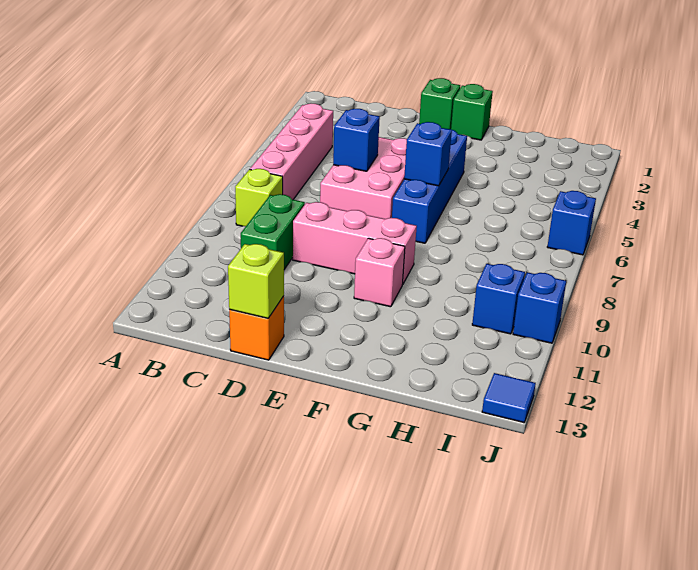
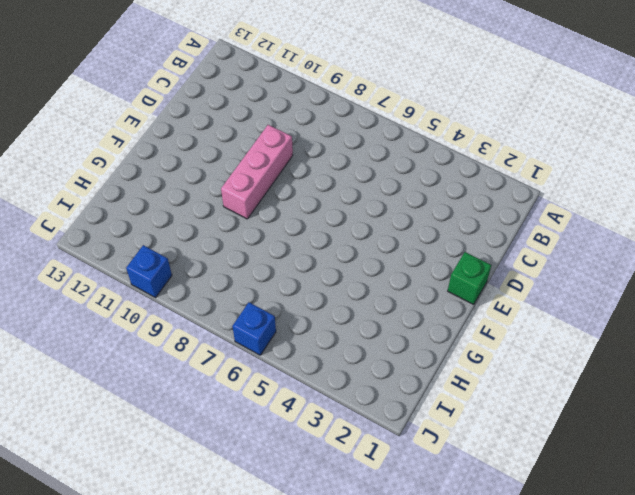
none -> pink brick B4:B7 level 1
none -> lime brick B8 level 1
none -> green brick C9:C10 level 1

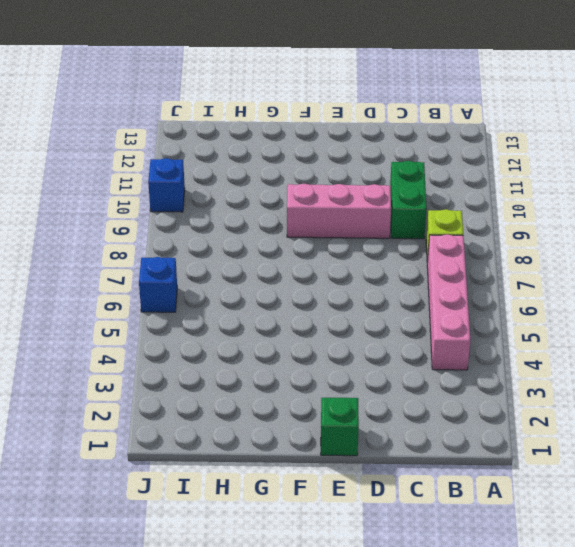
none -> pink brick D5:E7 level 1
none -> orange brick D13 level 1
none -> green brick F1 level 1

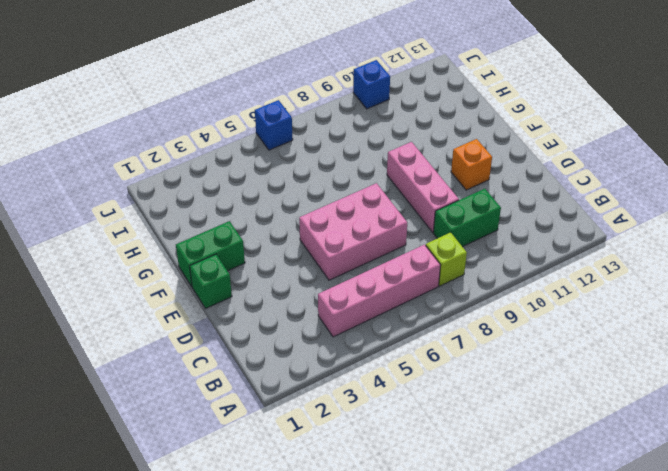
orange brick E11 level 1 -> orange brick D13 level 1
green brick F1:F2 level 1 -> green brick F1 level 1
none -> blue brick F4:F7 level 1
none -> pink brick F10 level 1
none -> blue brick I10 level 1

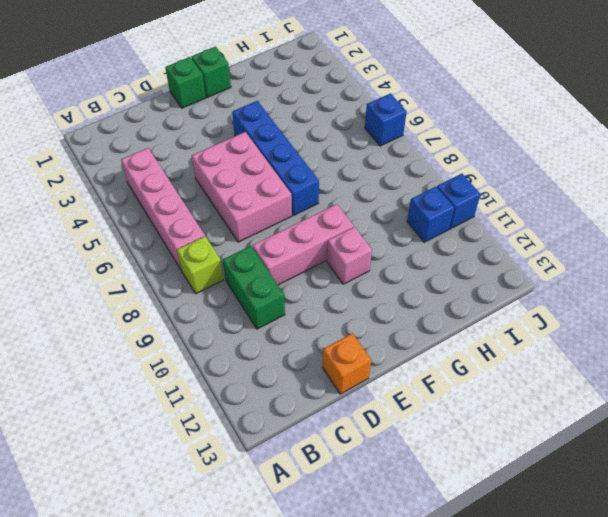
none -> blue tile J13 level 1
none -> blue brick D6 level 2
none -> lime brick D13 level 2

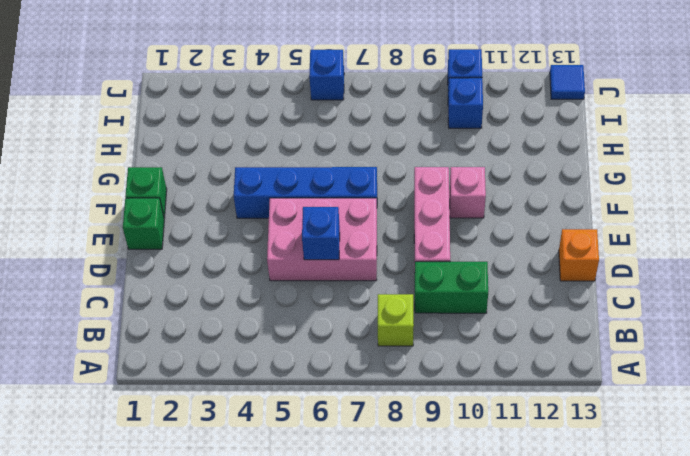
none -> pink brick B4:B7 level 1
none -> lime brick D13 level 2
none -> blue brick F6 level 2

